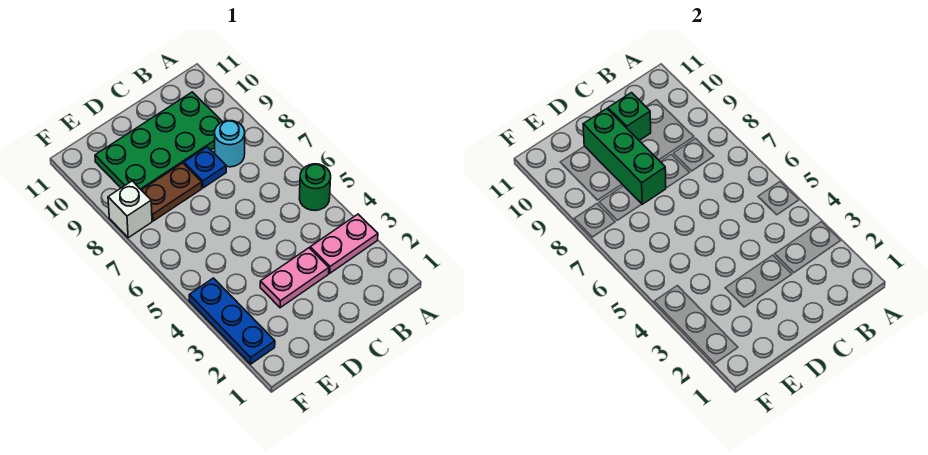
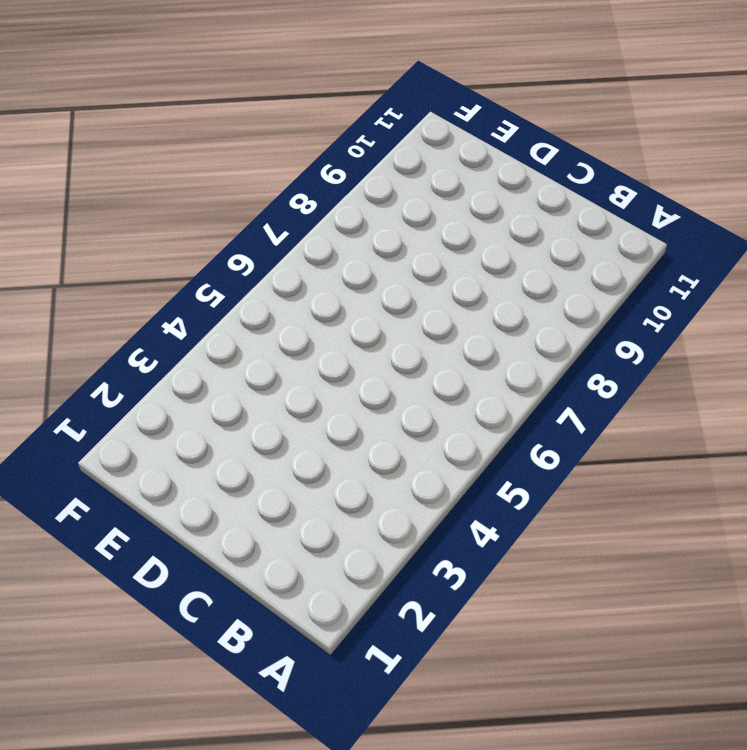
none -> pink plate A3:B3 level 1
none -> green round brick A5 level 1

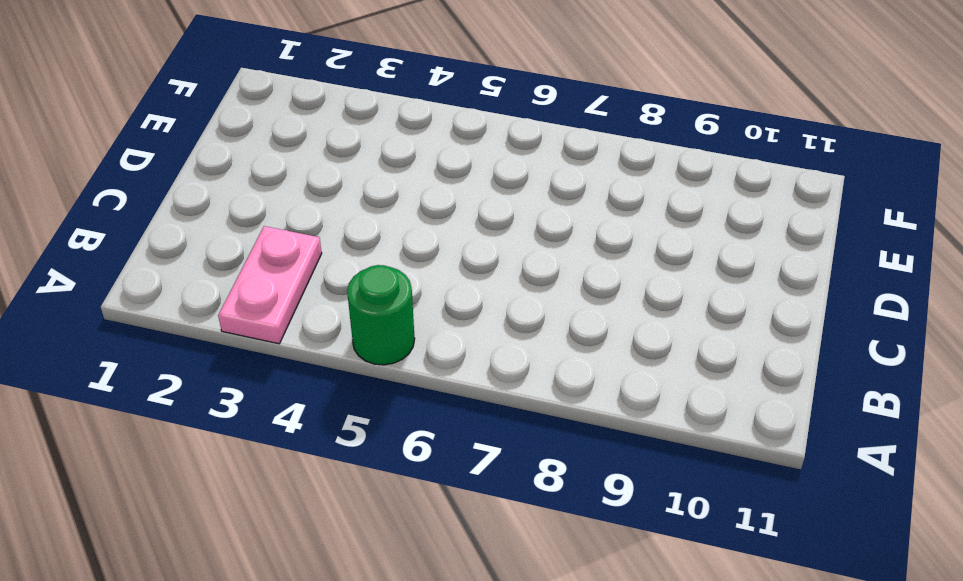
none -> cyan round brick B8 level 1
none -> green plate B9:E10 level 1

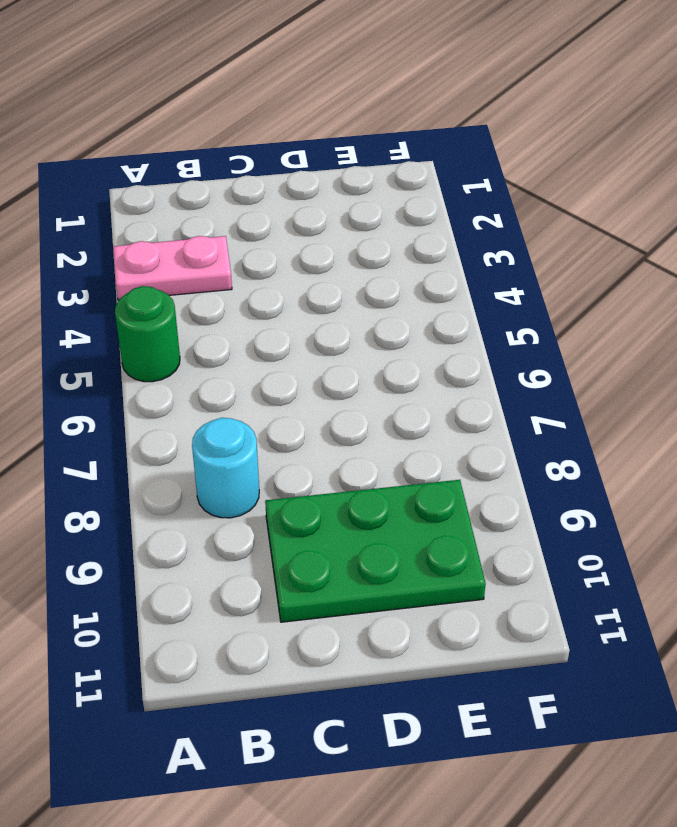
green plate C9:E10 level 1 -> green plate B9:E10 level 1
none -> pink plate C3:D3 level 1
none -> blue plate C8 level 1

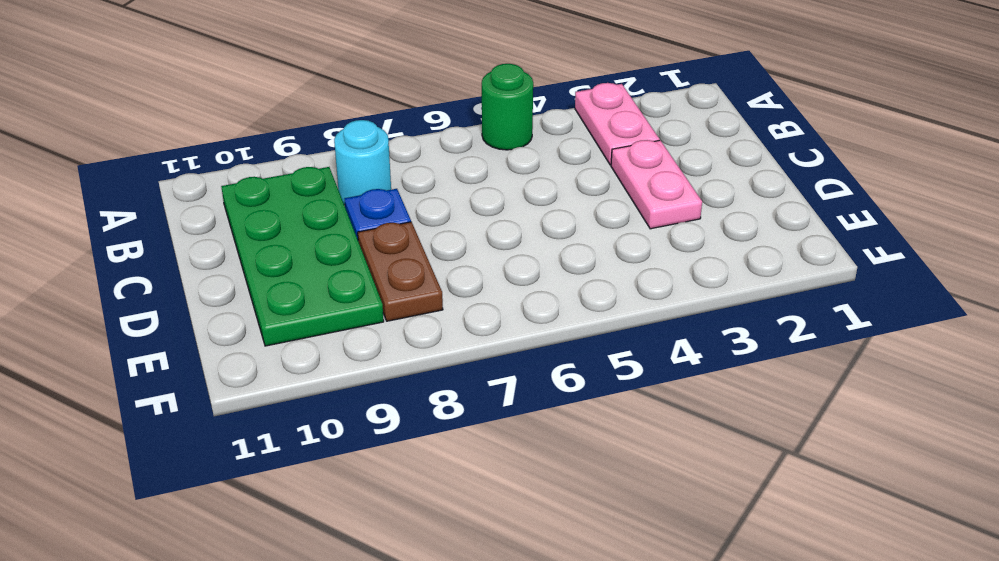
none -> blue plate F2:F4 level 1
none -> white brick F8 level 1

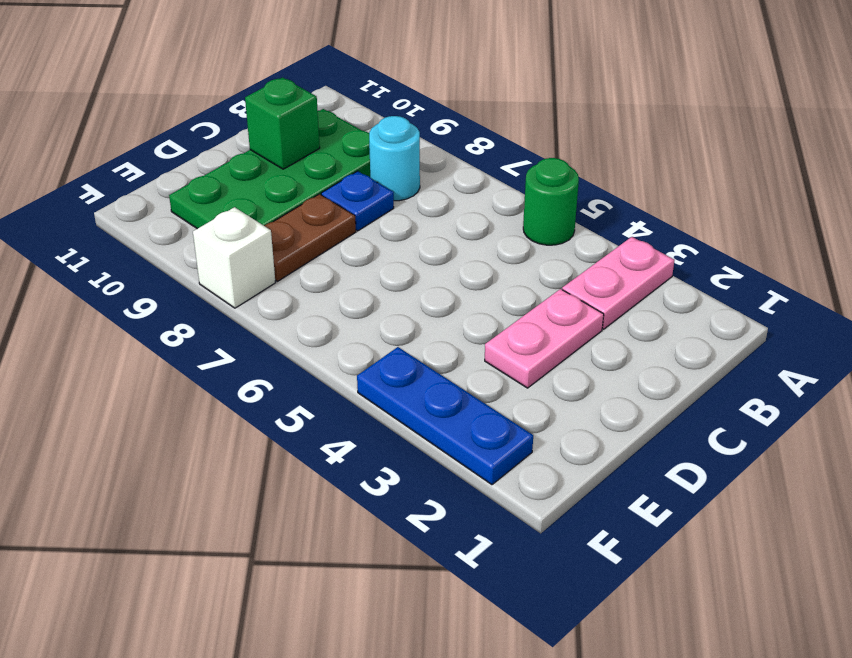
none -> green brick D8:D10 level 2

